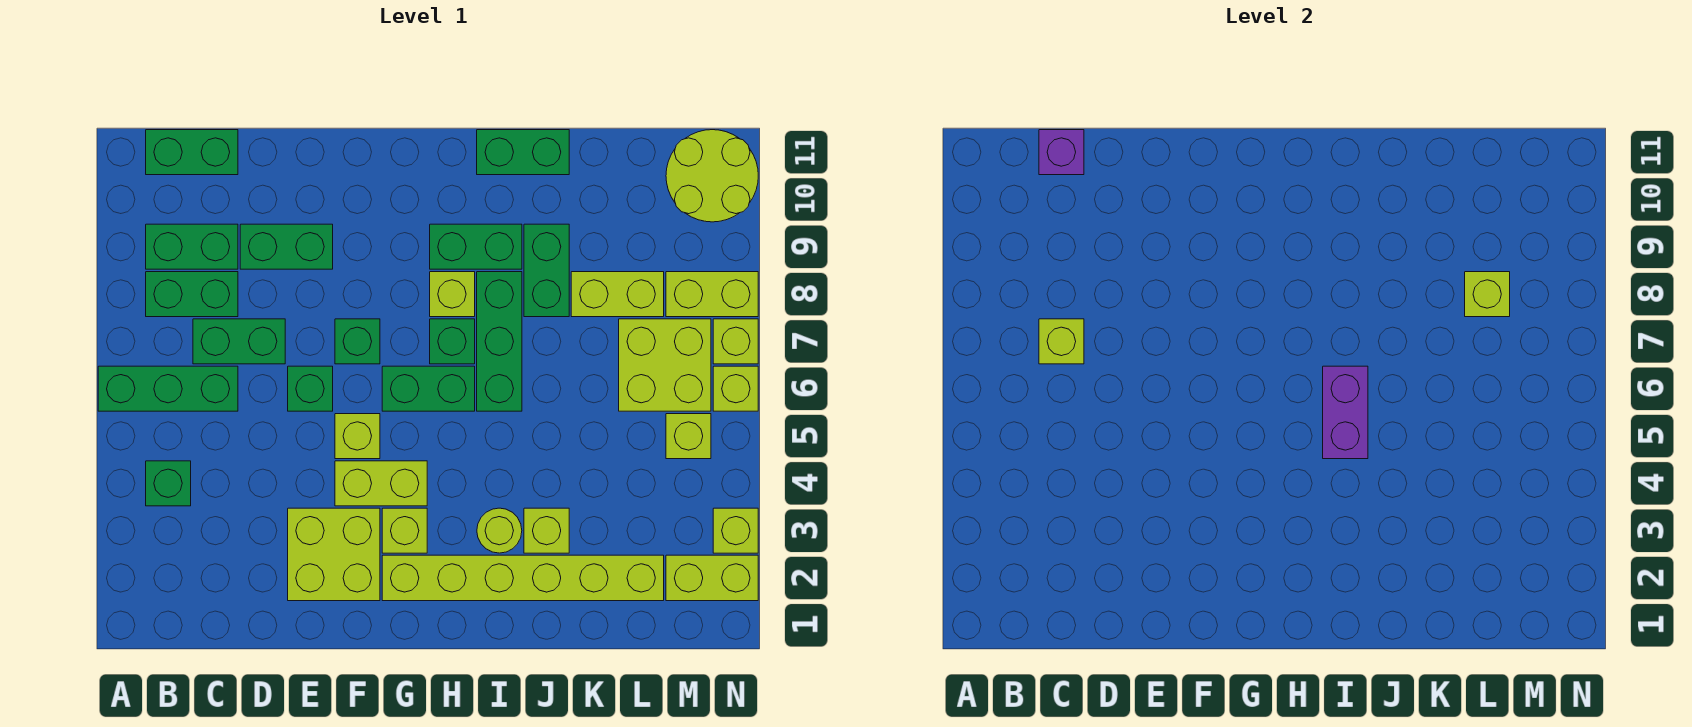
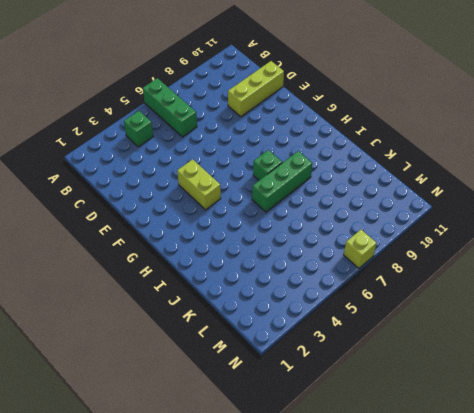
lime brick D9:D11 level 1 -> green brick D9:E9 level 1
none -> green brick B8:C8 level 1
none -> green brick B9:C9 level 1
none -> green brick B11:C11 level 1
none -> green brick C7:D7 level 1

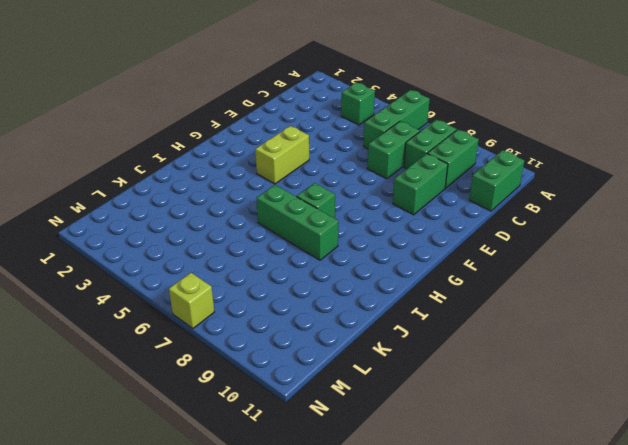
none -> lime brick E2:F3 level 1
none -> green brick E6 level 1
none -> lime brick F5 level 1
none -> green brick F7 level 1

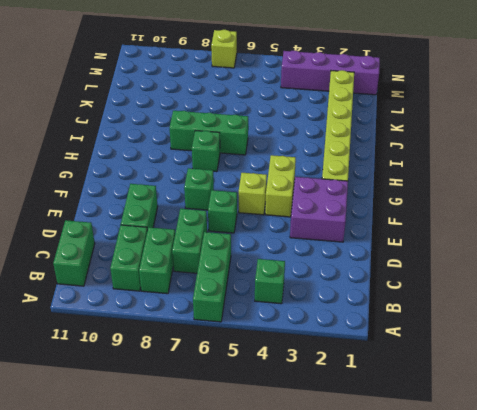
purple brick E2:F3 level 1 -> lime brick E2:F3 level 1
purple brick M1:M4 level 1 -> lime brick M2:N2 level 1
none -> lime brick G3 level 1
none -> green brick G6:H6 level 1
none -> lime brick H8 level 1
none -> green brick H9:I9 level 1

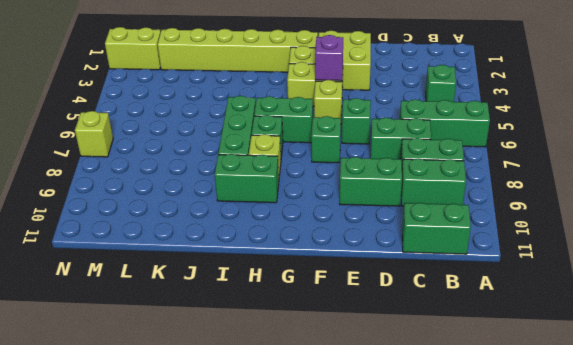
purple brick F4 level 2 -> purple brick C11 level 2
none -> lime round brick I3 level 1
none -> green brick I11:J11 level 1
none -> lime brick J3 level 1
none -> green brick J8:J9 level 1

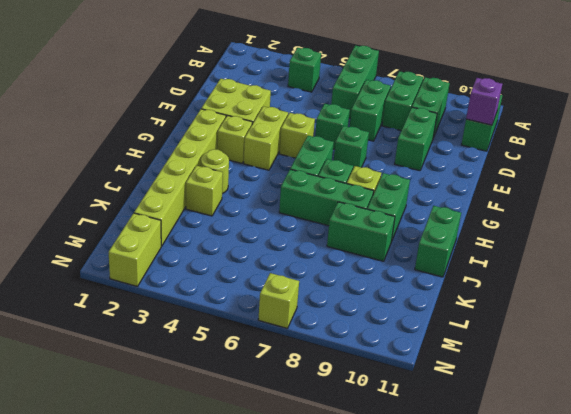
none -> lime brick K8:L8 level 1
none -> lime brick L6:M7 level 1
none -> lime brick M5 level 1
none -> lime brick M8:N8 level 1

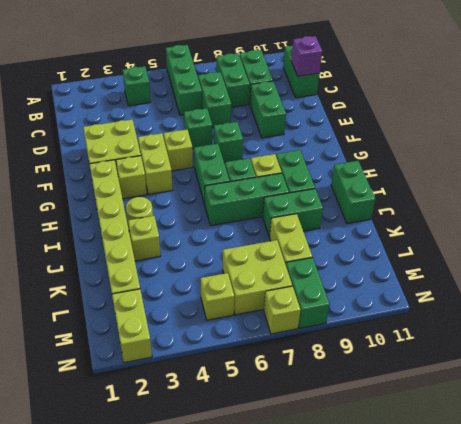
green brick M8:N8 level 1 -> lime brick M8:N8 level 1
none -> lime round brick M10:N11 level 1
none -> lime brick N3 level 1
none -> lime brick N6 level 1
none -> lime brick C7 level 2

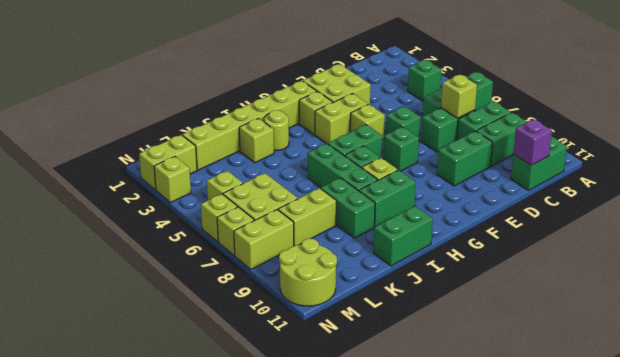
none -> purple brick I5:I6 level 2
none -> lime brick L8 level 2

